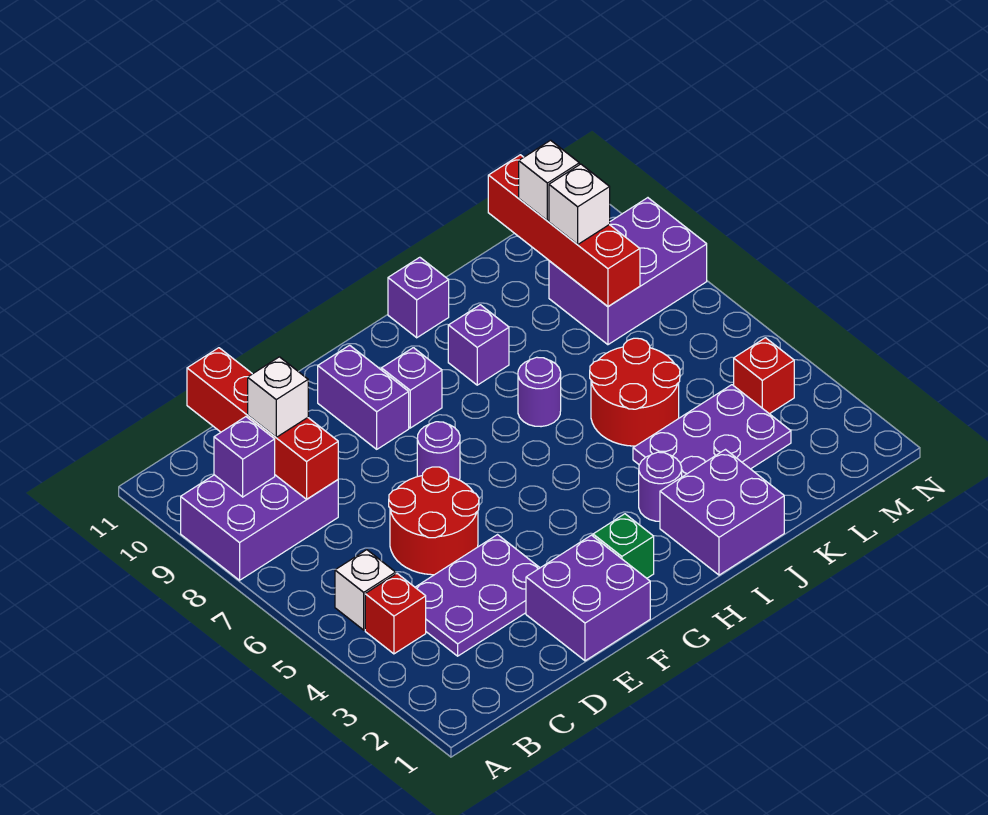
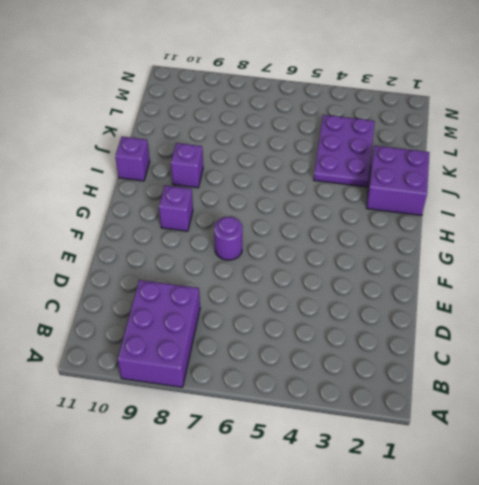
none -> red brick B4 level 1
none -> white brick B5 level 1
none -> purple plate C3:E4 level 1

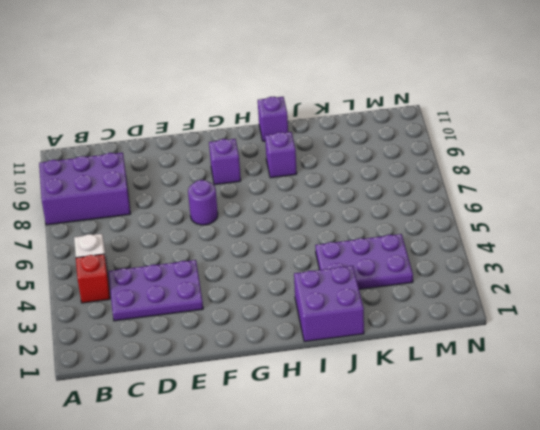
none -> red round brick D5:E6 level 1
none -> purple brick E1:F2 level 1
none -> purple brick F9:F10 level 1

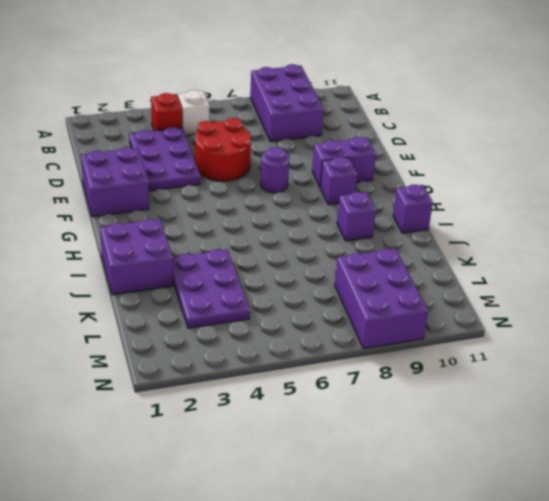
none -> green brick G2 level 1
none -> purple round brick I3 level 1
none -> purple round brick I7 level 1

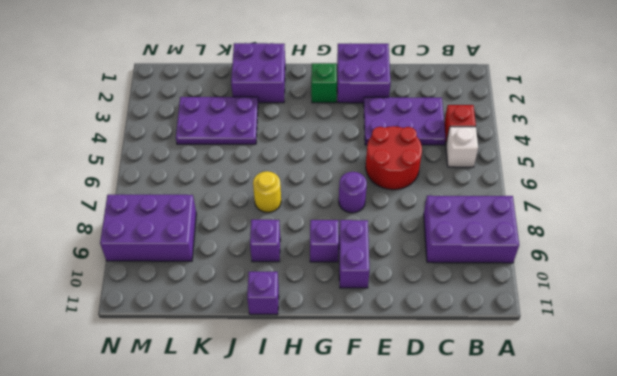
yellow round brick I7 level 1 -> purple round brick I7 level 1
none -> purple round brick I3 level 1
none -> red round brick J5:K6 level 1
none -> red brick M4 level 1

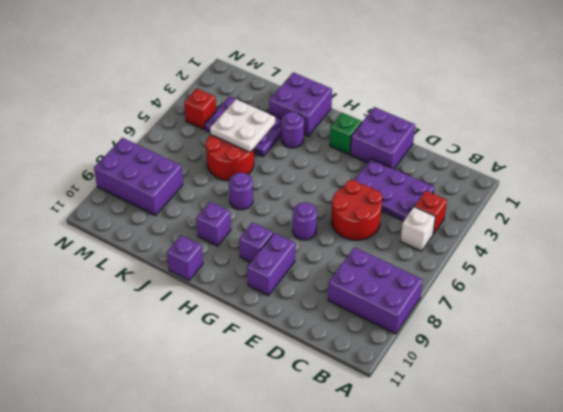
white plate J4:K5 level 2 -> none
none -> purple brick B9 level 2
none -> red brick C8:C11 level 2
none -> red brick L8:L11 level 2

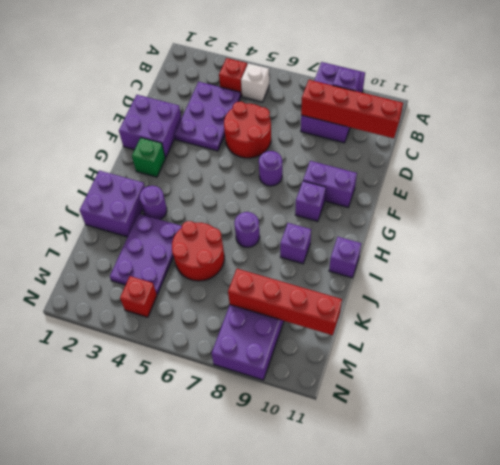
none -> white brick C9 level 3
none -> white brick L9 level 3
none -> white brick L10 level 3

